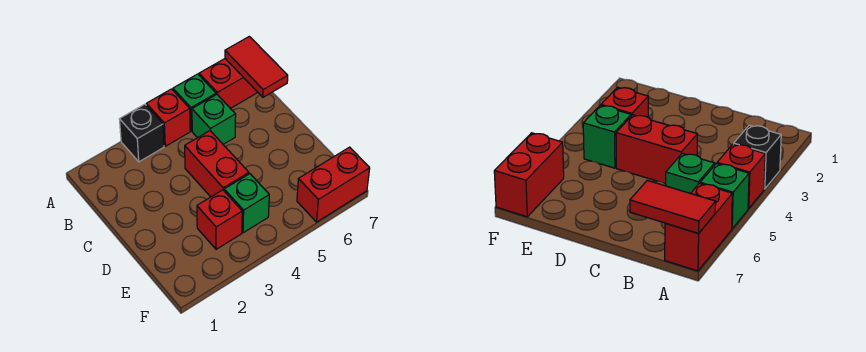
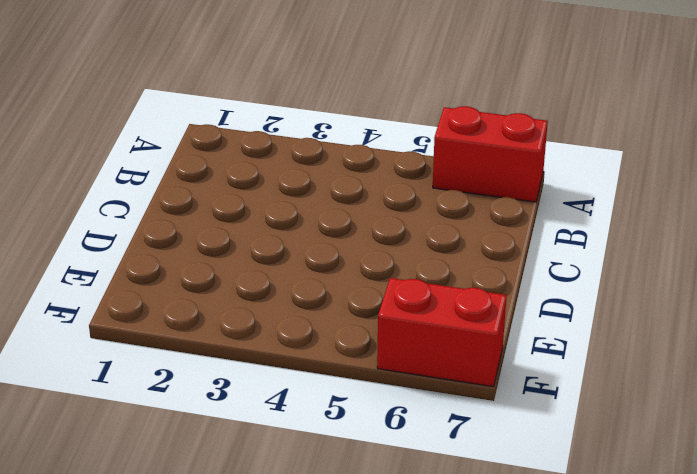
none -> black brick A3 level 1
none -> red brick A4 level 1

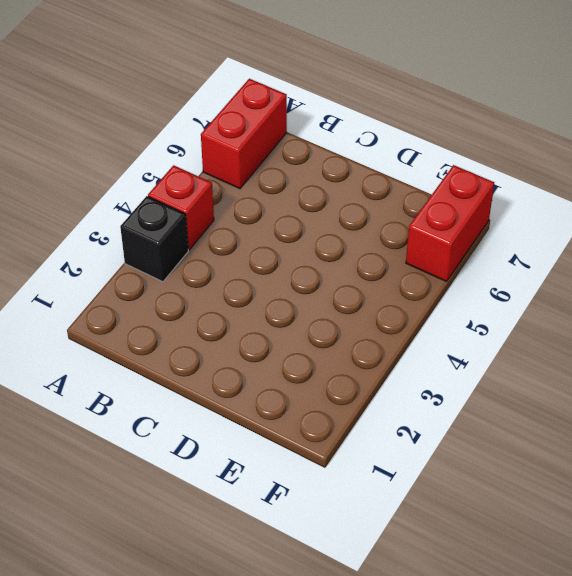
none -> green brick A5 level 1
none -> green brick B5 level 1

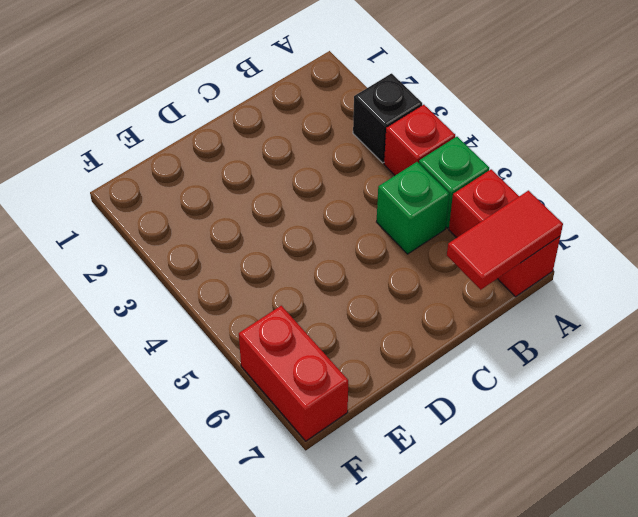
none -> red brick C4:D4 level 1
none -> red brick E3 level 1

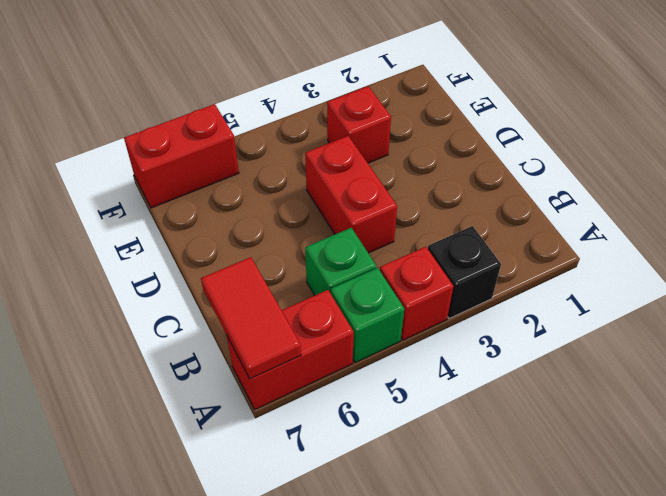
none -> green brick E4 level 1

